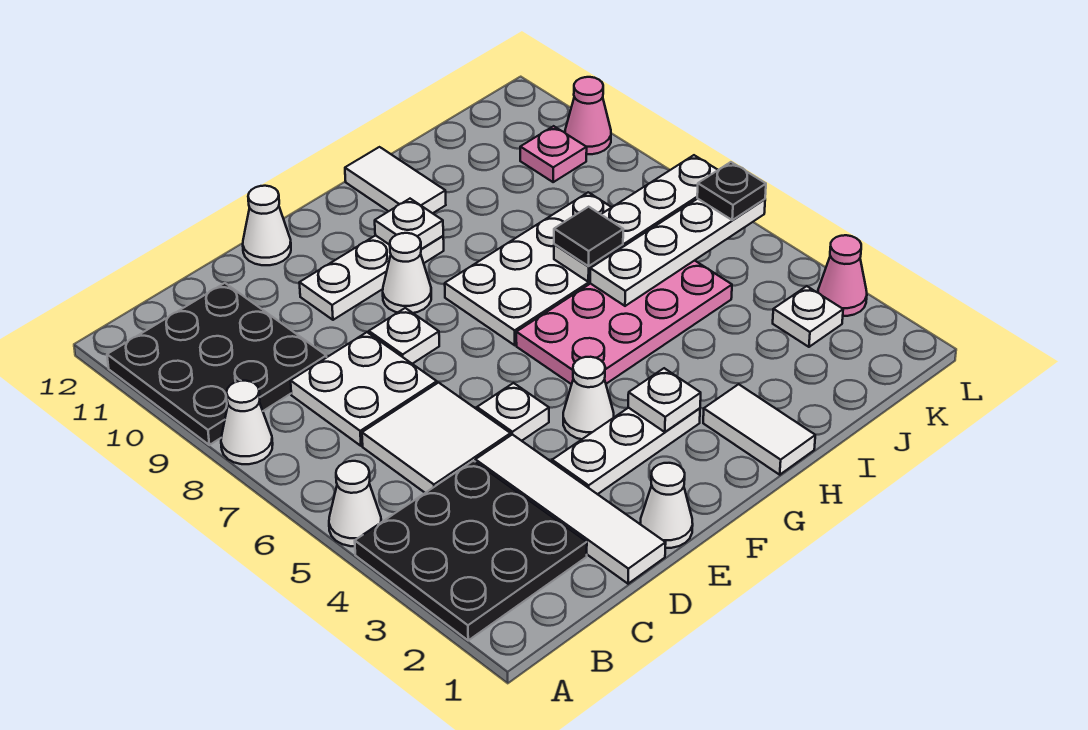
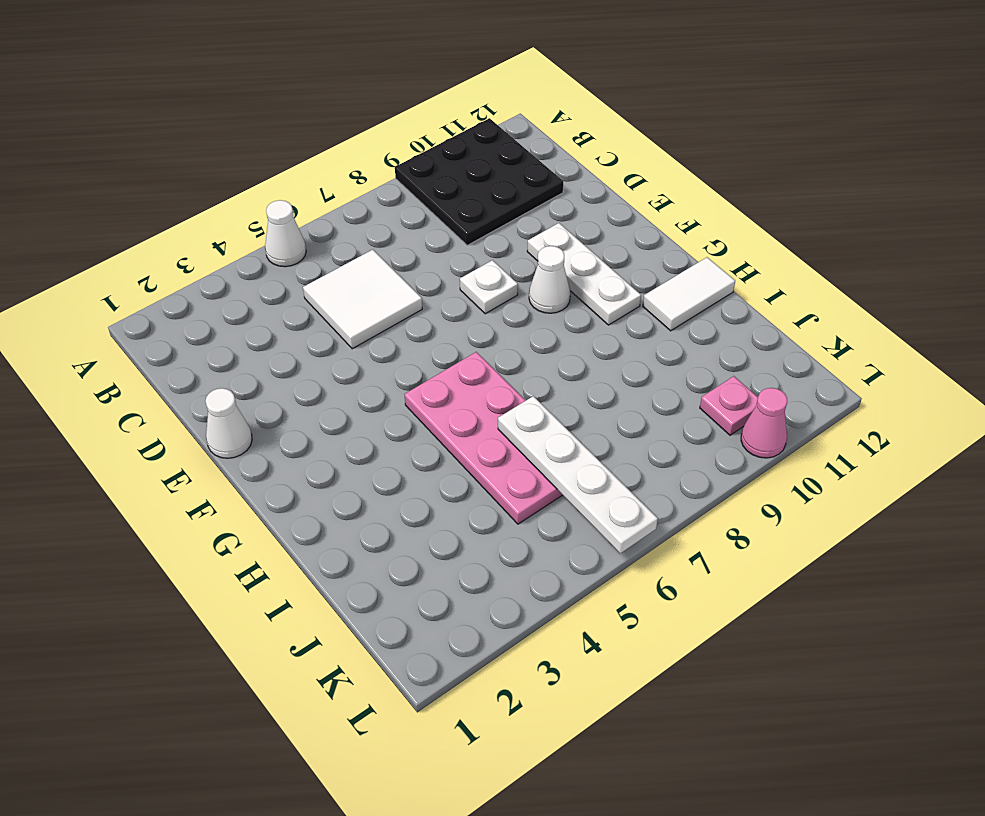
none -> black plate A2:C4 level 1
none -> white cone A8 level 1
none -> white plate C7:D8 level 1

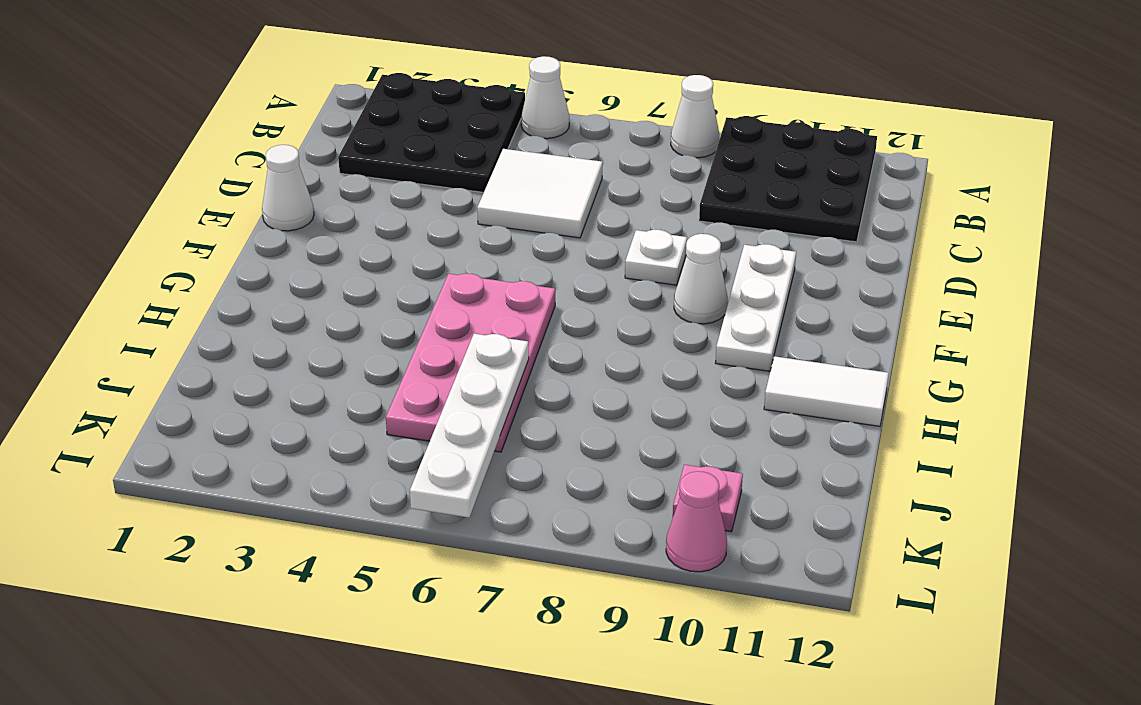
none -> white plate C7:D8 level 1
none -> white tile D1:D4 level 1
none -> white plate E3:G3 level 1

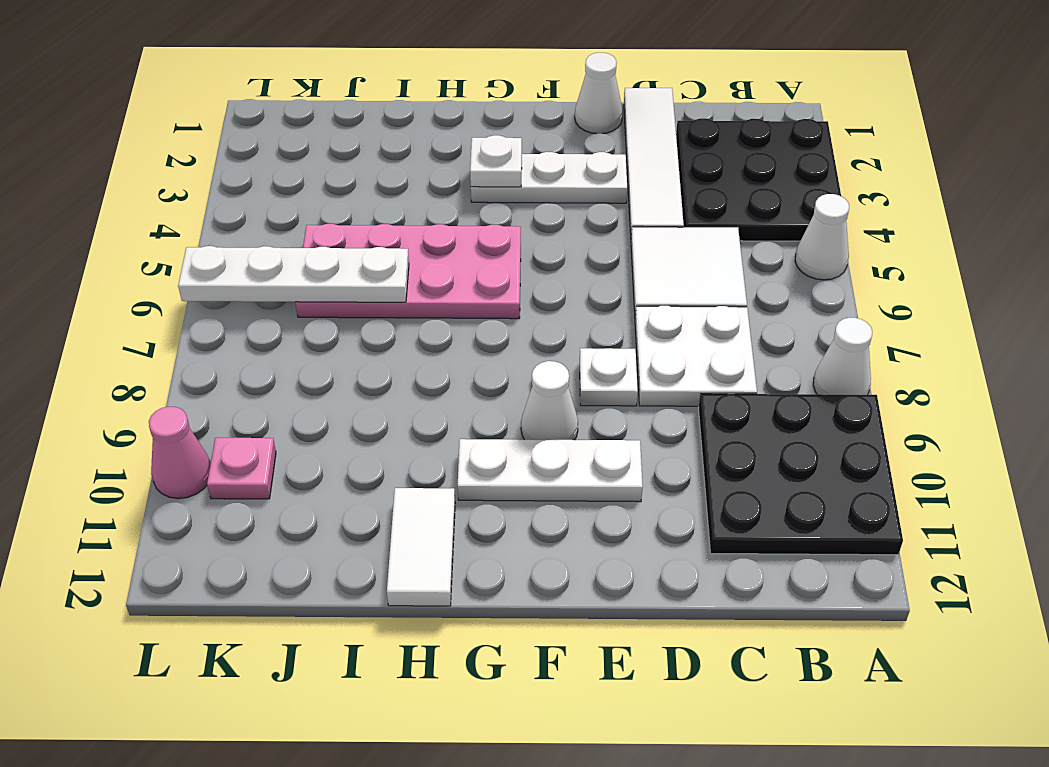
none -> white plate E5 level 1
none -> white cone E12 level 1
none -> white cone F4 level 1

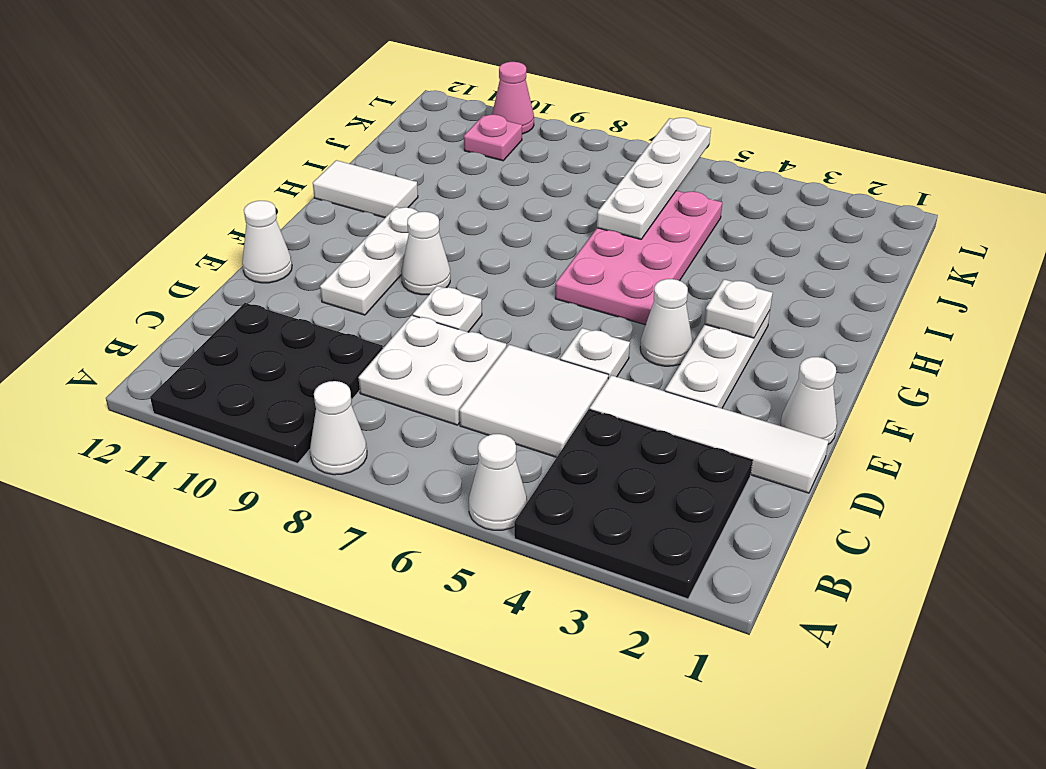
none -> white plate G7:J8 level 1
none -> white tile H1:H2 level 1
none -> white plate K3 level 1

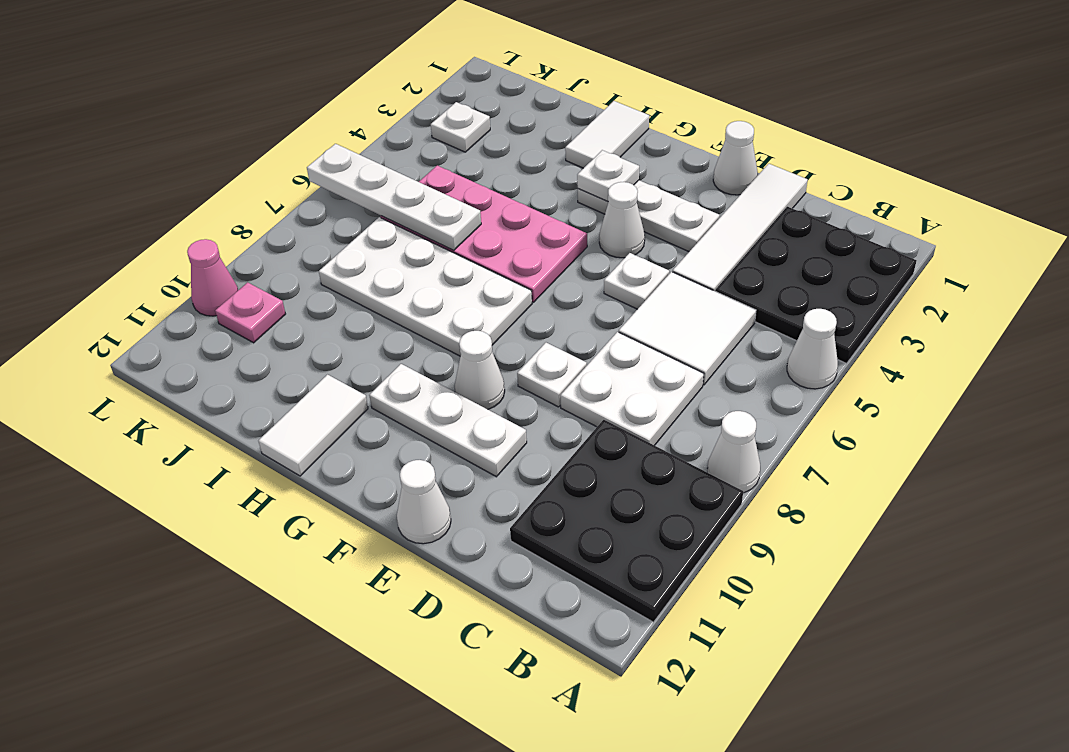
none -> pink cone L3 level 1
none -> white plate G10 level 2
none -> white plate I7:L7 level 2

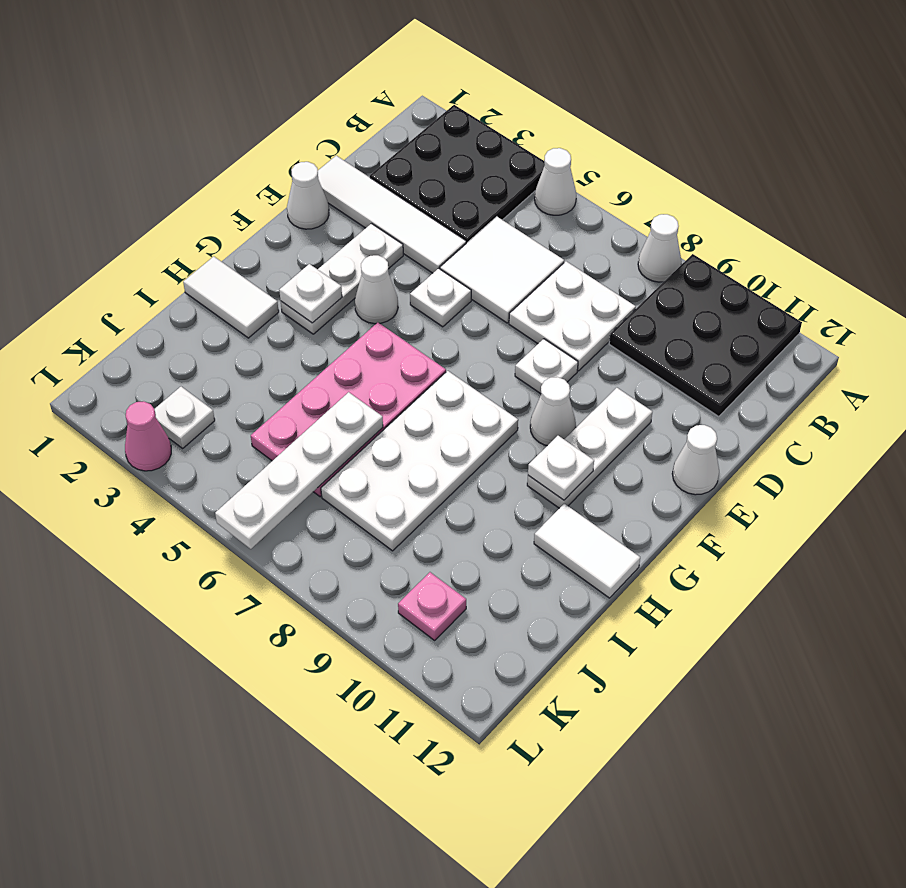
none -> pink cone L10 level 1
none -> white plate I7:L7 level 2
none -> black tile I7 level 3

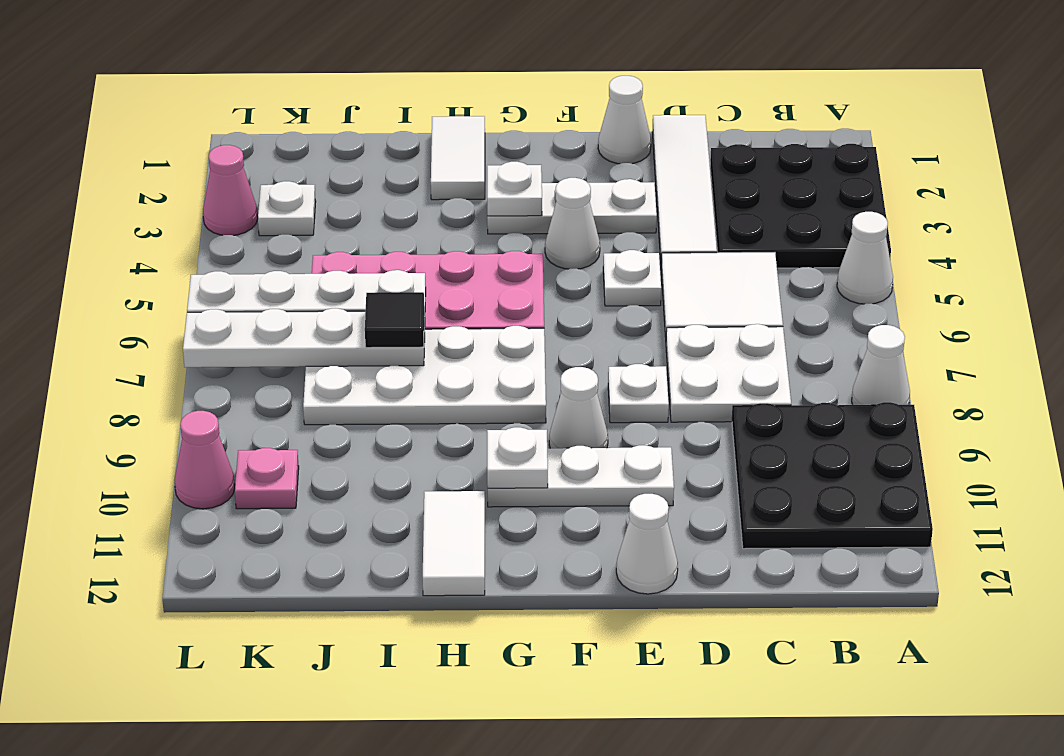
none -> black plate L6 level 3

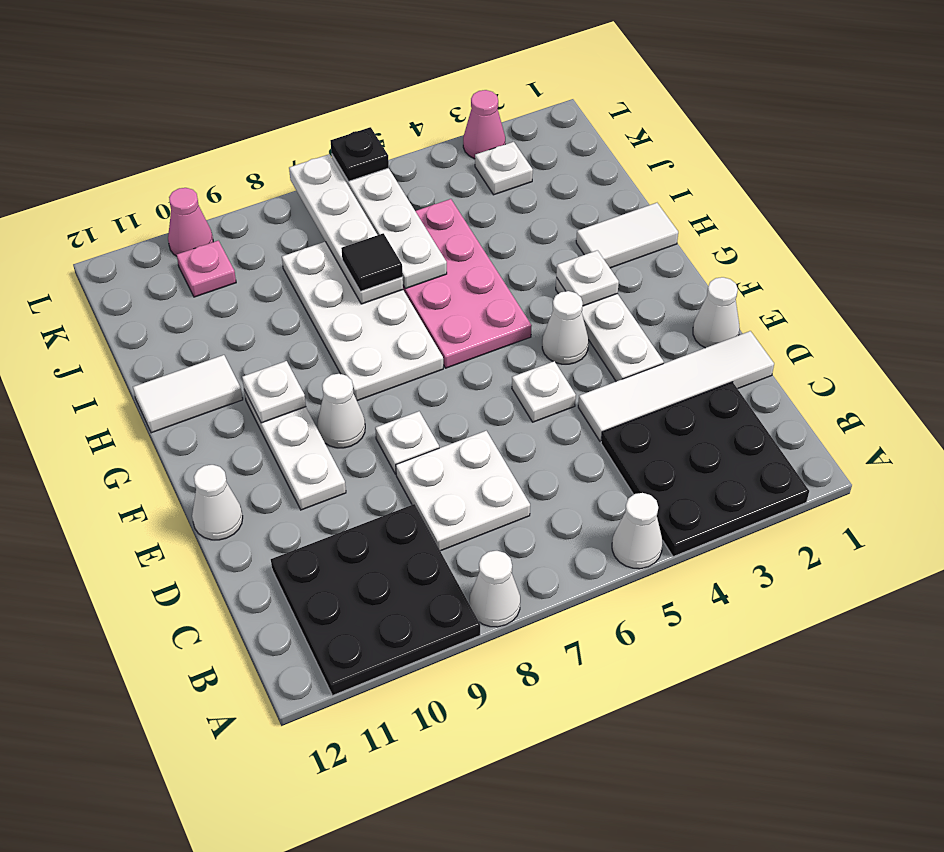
none -> white tile C5:D6 level 1

